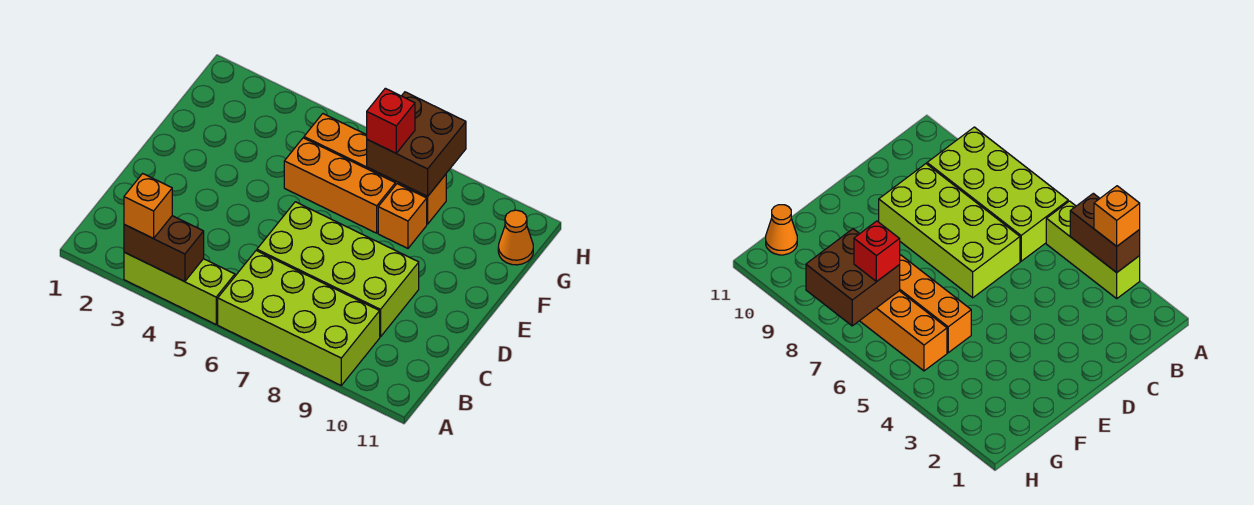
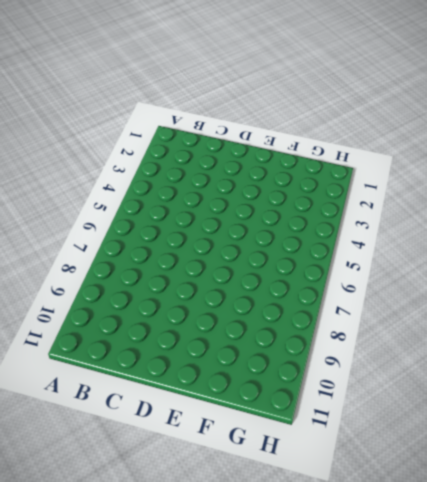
none -> lime brick A3:A5 level 1
none -> lime brick A6:B9 level 1

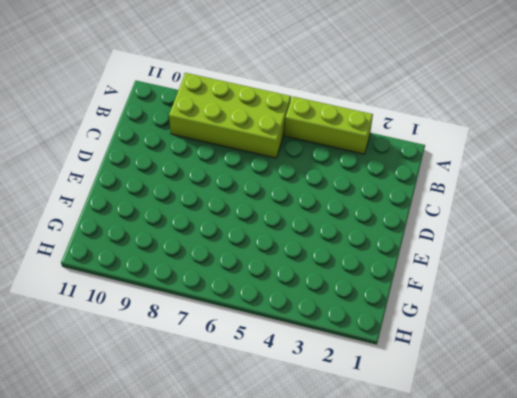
none -> lime brick C6:D9 level 1
none -> orange brick F5:F7 level 1

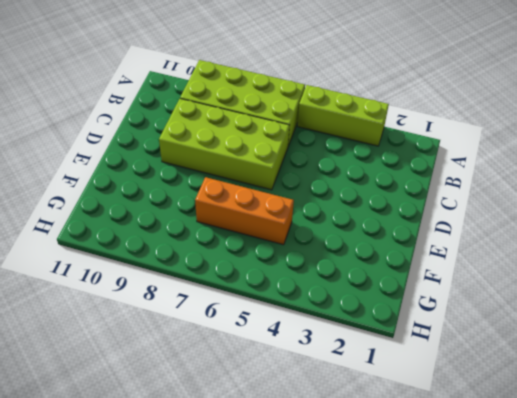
none -> orange brick F8 level 1
none -> orange brick G5:G8 level 1

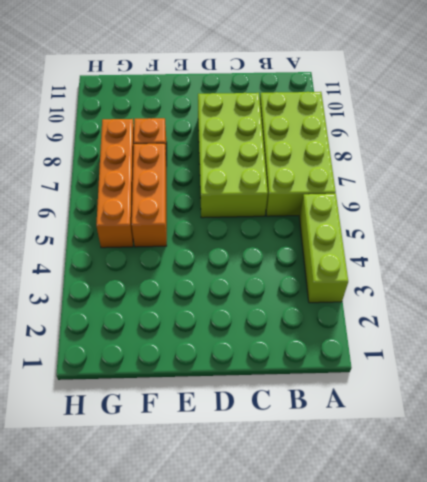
none -> orange cone G11 level 1
none -> brown brick A3:A4 level 2

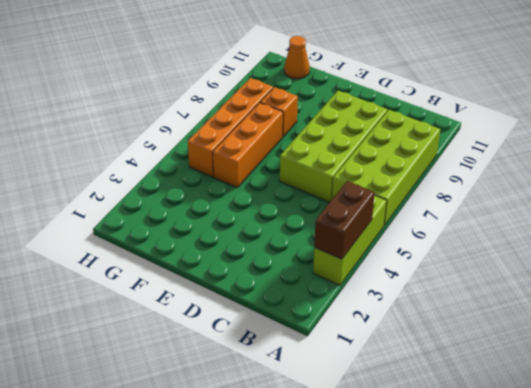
none -> brown brick G7:H8 level 2
none -> orange brick A3 level 3

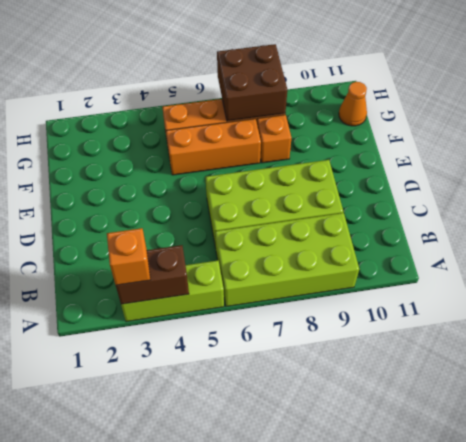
none -> red brick G7 level 3

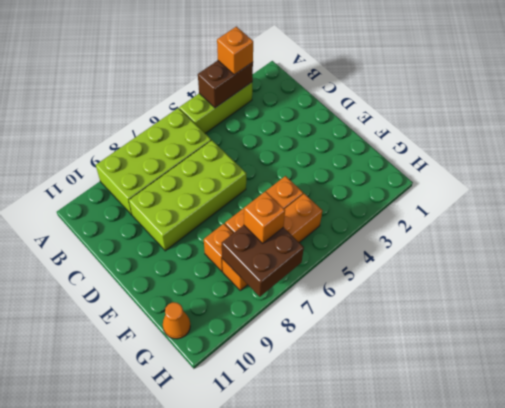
orange brick G7 level 3 -> red brick G7 level 3

